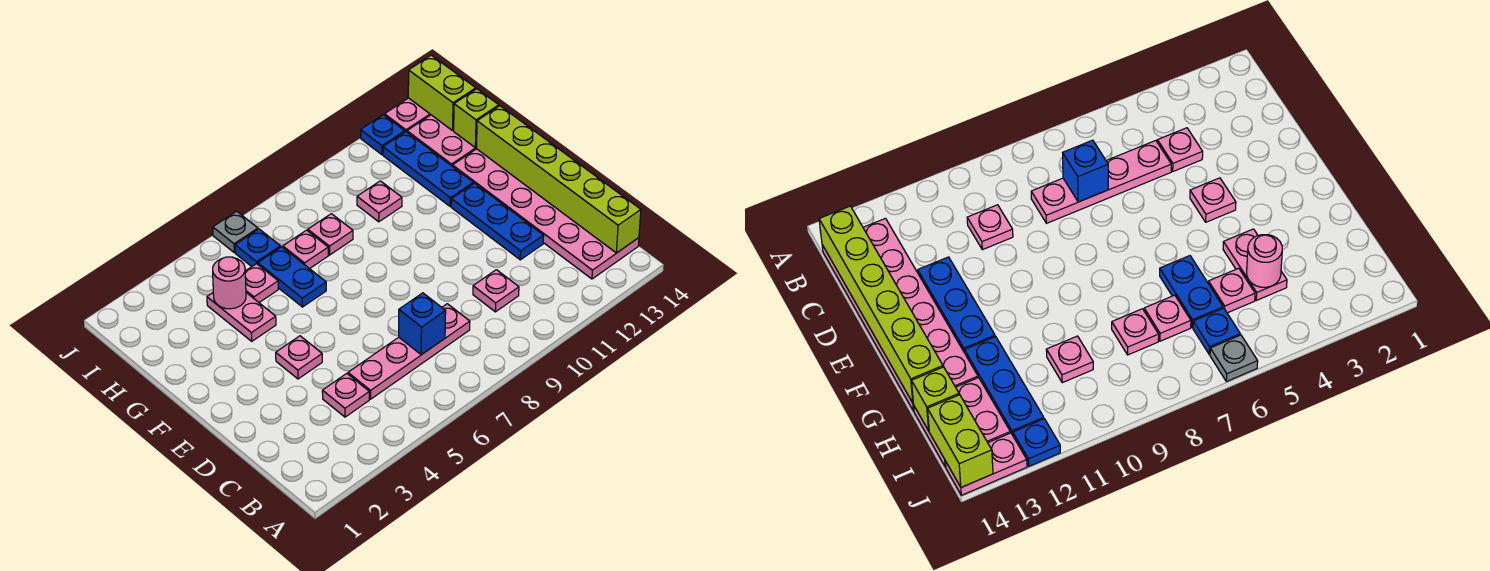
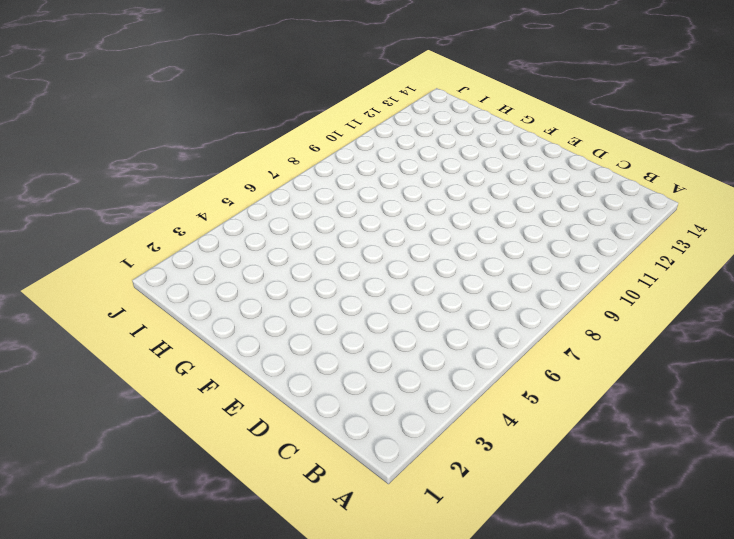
none -> pink plate B13:G14 level 1
none -> pink plate C4 level 1
none -> pink plate C5:C8 level 1

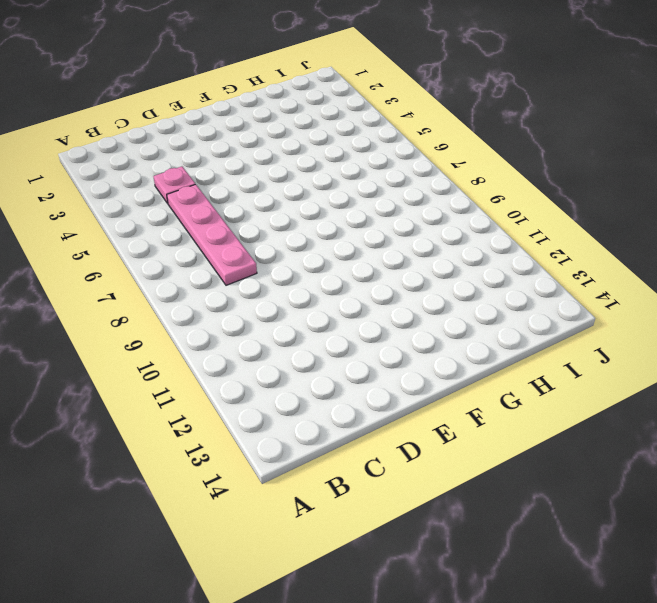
none -> pink plate B13:G14 level 1
none -> pink plate C10 level 1
none -> blue plate D12:F12 level 1

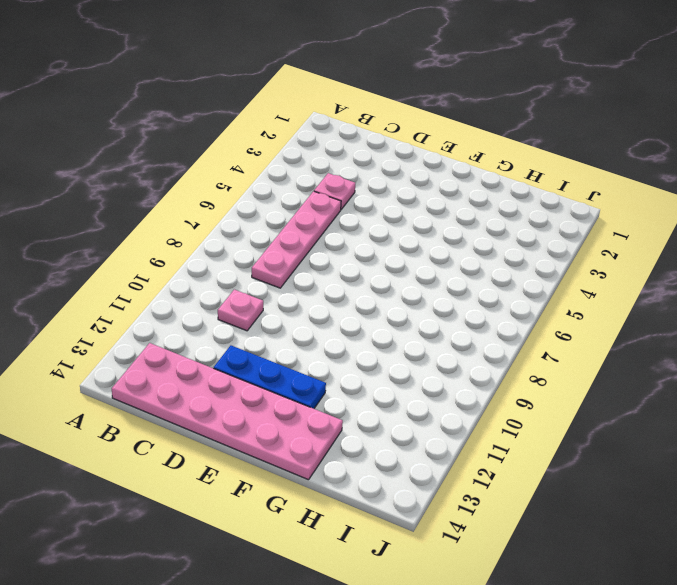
none -> pink plate E4 level 1
none -> pink plate G4:H4 level 1
none -> blue plate G6:H6 level 1

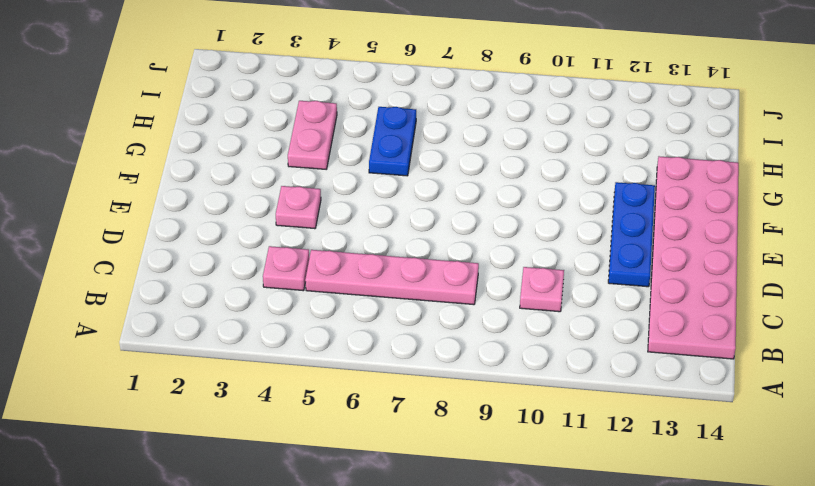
none -> blue plate G12:I12 level 1
none -> pink plate H5 level 1
none -> pink plate H7 level 1

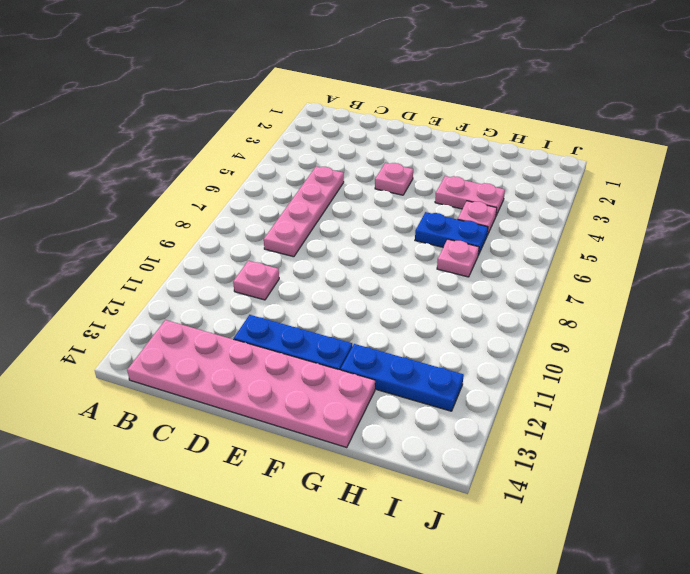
none -> pink plate C4 level 1
none -> pink plate H8 level 1
none -> pink plate H10 level 1

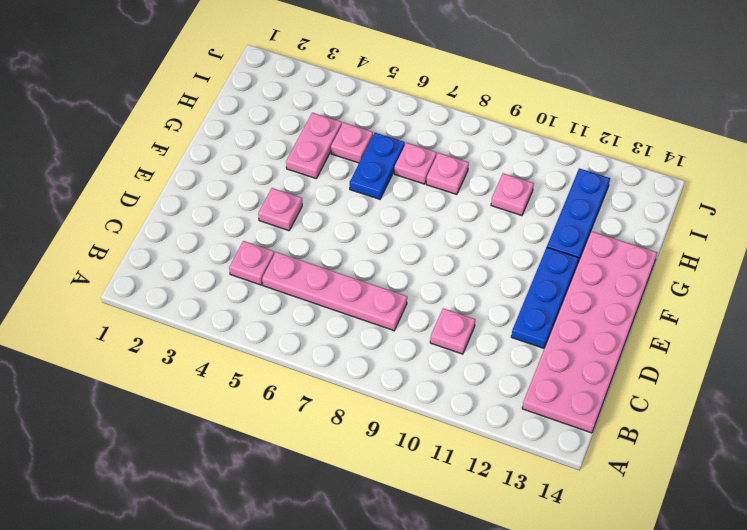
none -> pink plate H13:I14 level 1
none -> blue plate I6 level 1
none -> grey plate J6 level 1

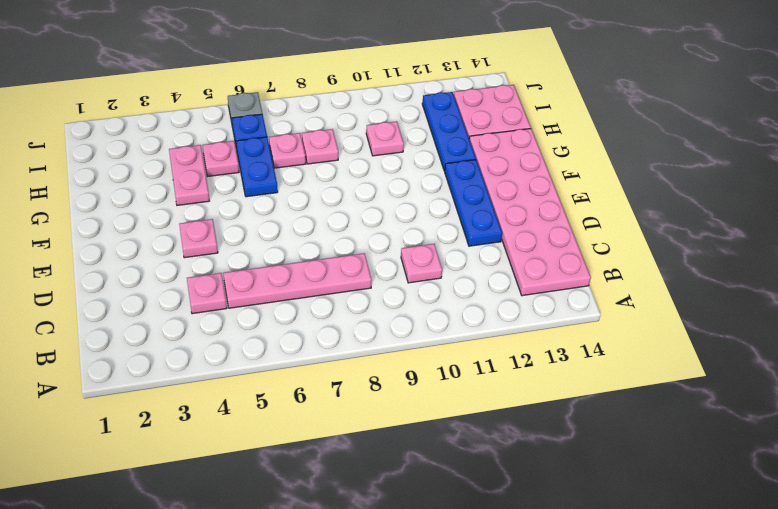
none -> blue plate J12 level 1
none -> pink plate J13:J14 level 1
none -> lime brick B14:G14 level 2

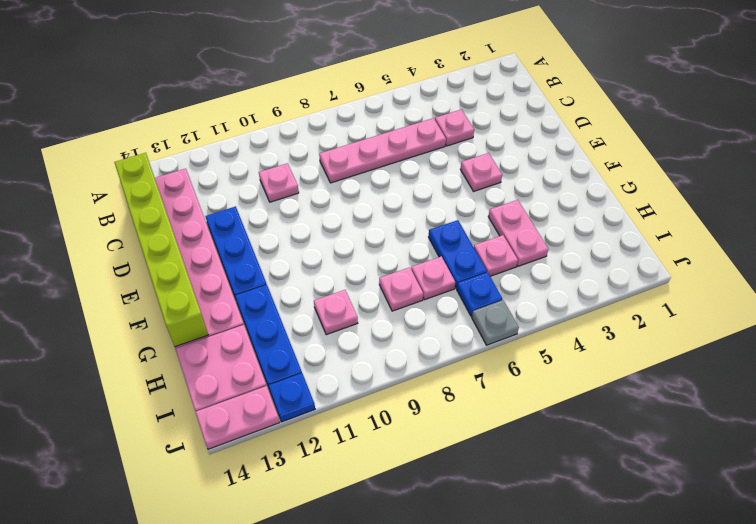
none -> blue brick C7 level 2
none -> pink round brick H4 level 2
none -> lime brick H14 level 2

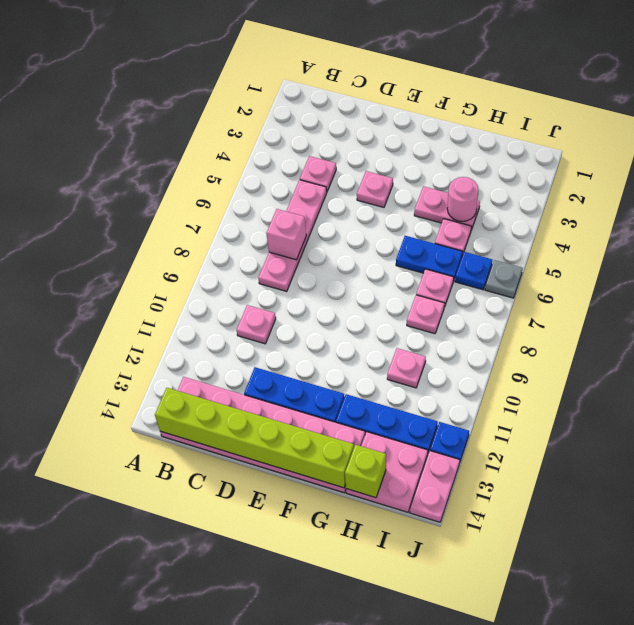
pink brick C7 level 2 -> blue brick C7 level 2
none -> lime brick I14:J14 level 2

